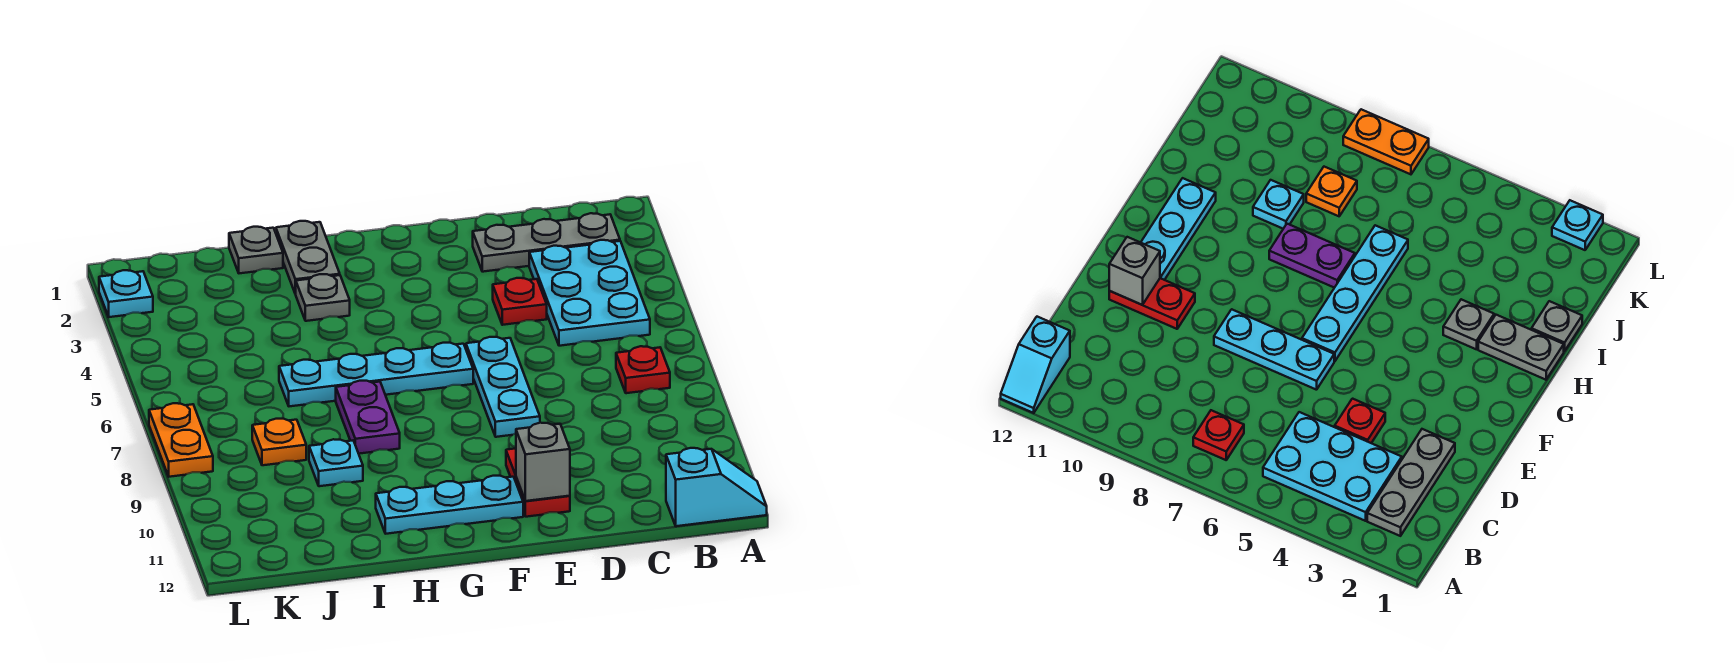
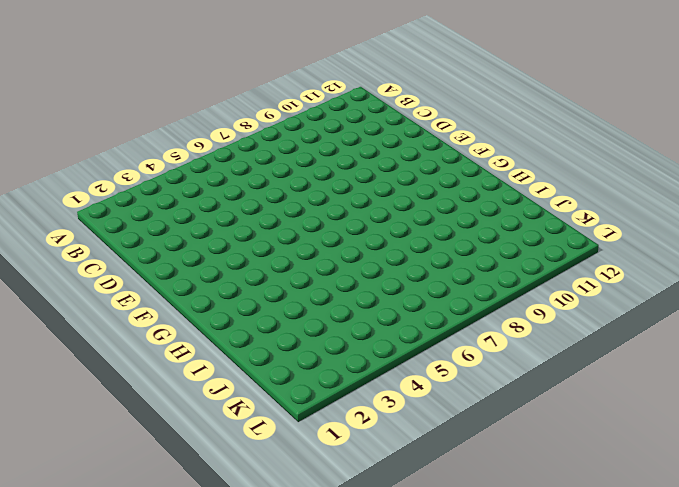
none -> cyan slope A12:B12 level 1 top B
none -> grey plate B2:D2 level 1
none -> cyan plate B3:C5 level 1

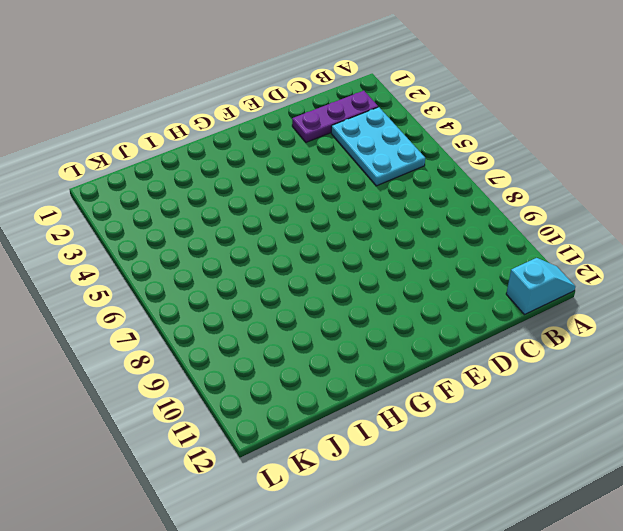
purple plate B2:D2 level 1 -> grey plate B2:D2 level 1
none -> red plate B7 level 1
none -> red plate D4 level 1
none -> cyan plate E6:E8 level 1

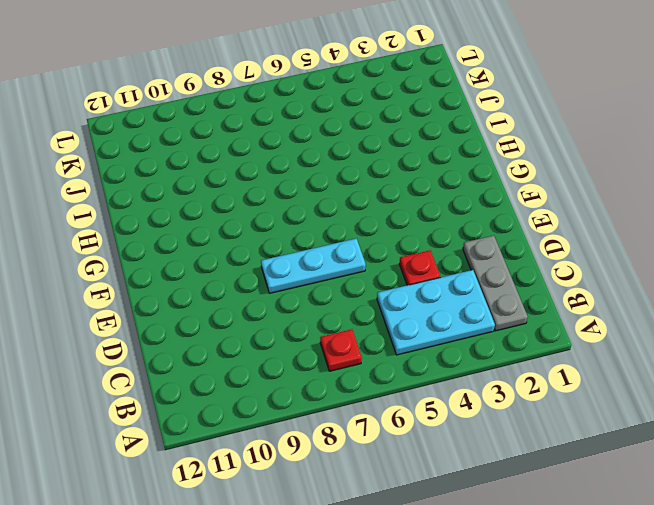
none -> cyan slope A12:B12 level 1 top B
none -> red plate E10:E11 level 1
none -> cyan plate F6:I6 level 1

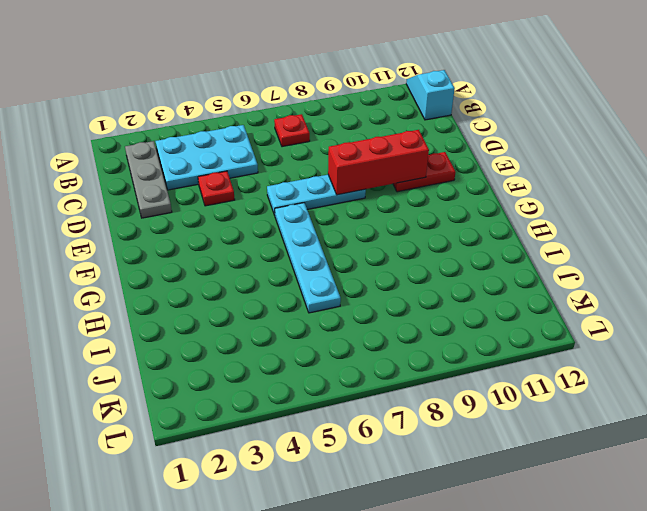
red brick E8:E10 level 2 -> none
none -> cyan plate F11:H11 level 1
none -> grey plate H1:H2 level 1
none -> grey plate H3 level 1

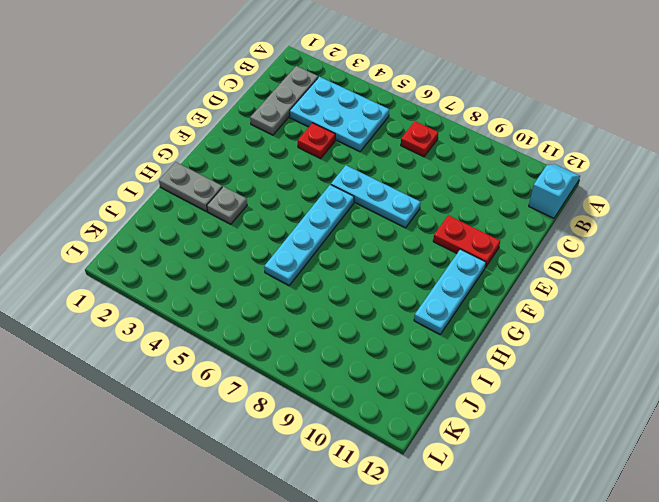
none -> purple plate H7:H8 level 1
none -> grey plate I1 level 1
none -> cyan plate I9 level 1

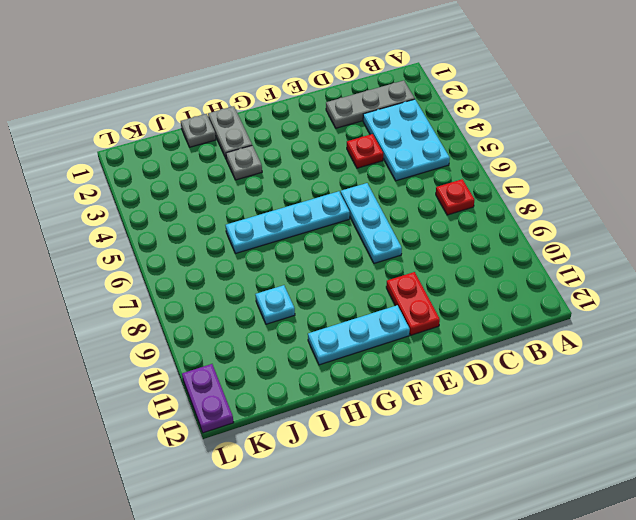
purple plate L11:L12 level 1 -> purple plate H7:H8 level 1
none -> cyan slope A12:B12 level 1 top B
none -> orange plate J8 level 1
none -> cyan plate L2 level 1

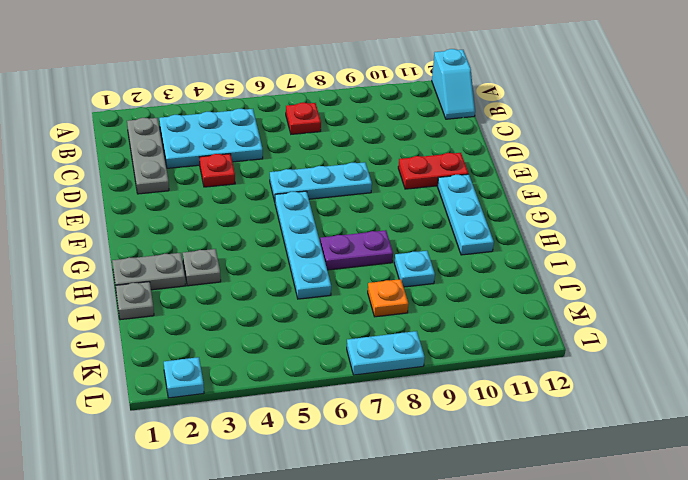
cyan slope A12:B12 level 1 top A -> cyan slope A12:B12 level 1 top B
cyan plate L7:L8 level 1 -> orange plate L7:L8 level 1
none -> grey brick E11 level 2

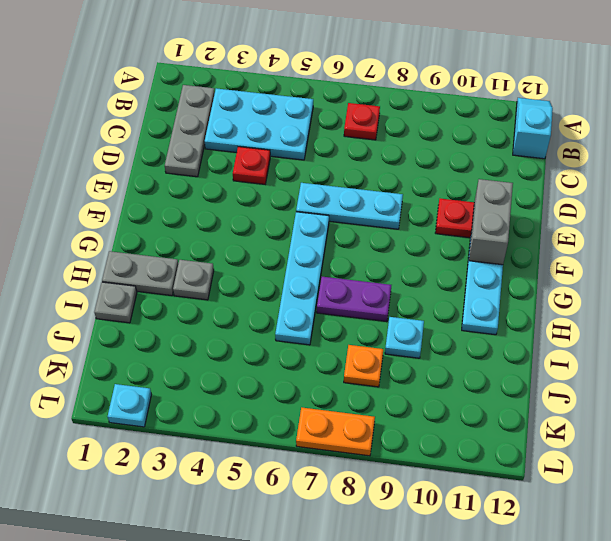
grey brick E11:F11 level 2 -> grey brick E11 level 2

